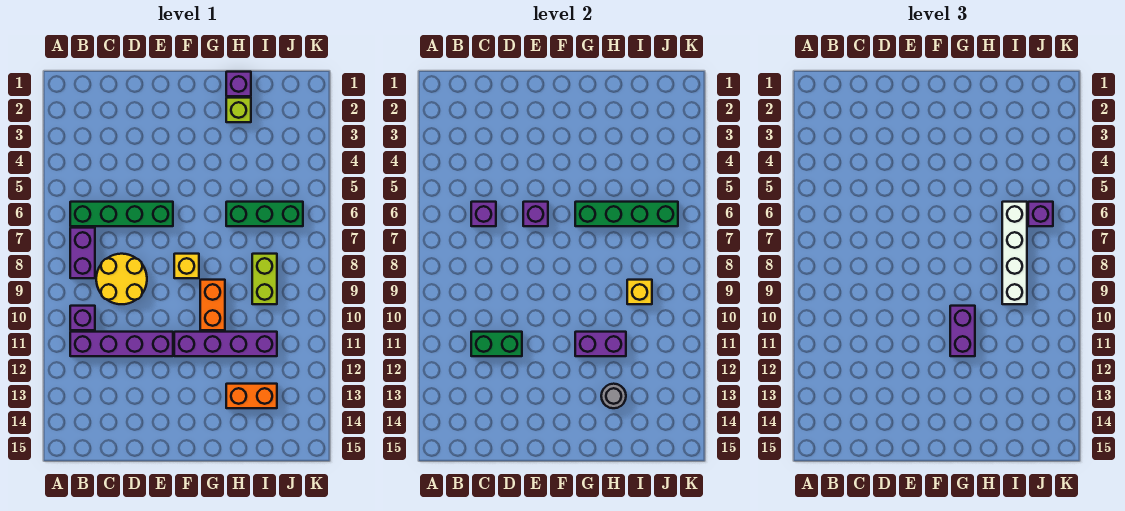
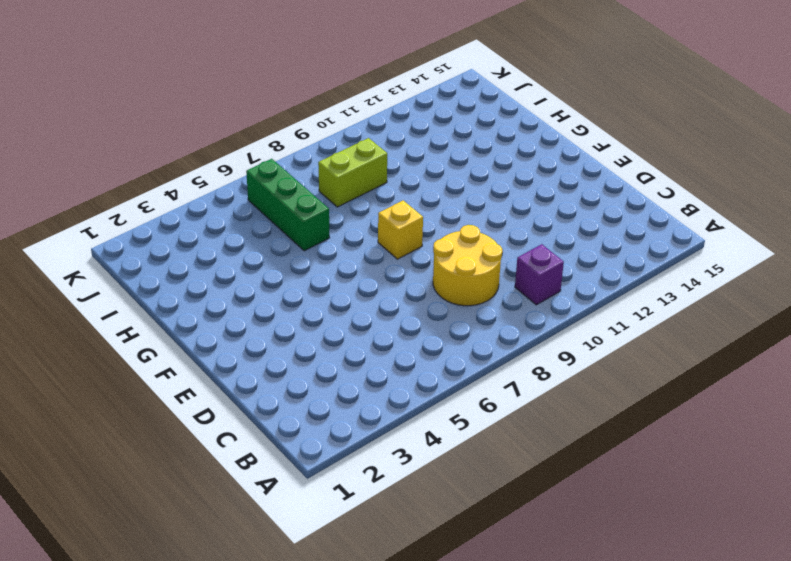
none -> green brick B6:E6 level 1
none -> purple brick B7:B8 level 1
none -> purple brick B11:E11 level 1

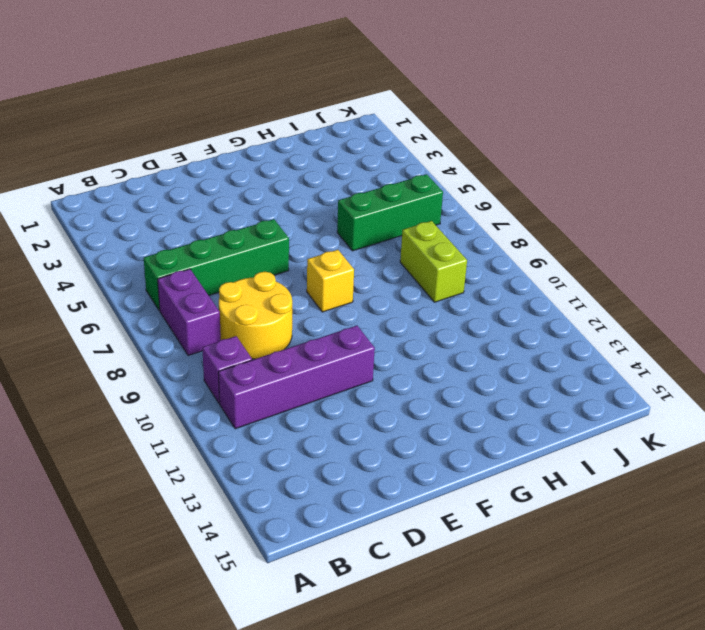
none -> purple brick F11:I11 level 1
none -> orange brick G9:G10 level 1
none -> purple brick H1 level 1

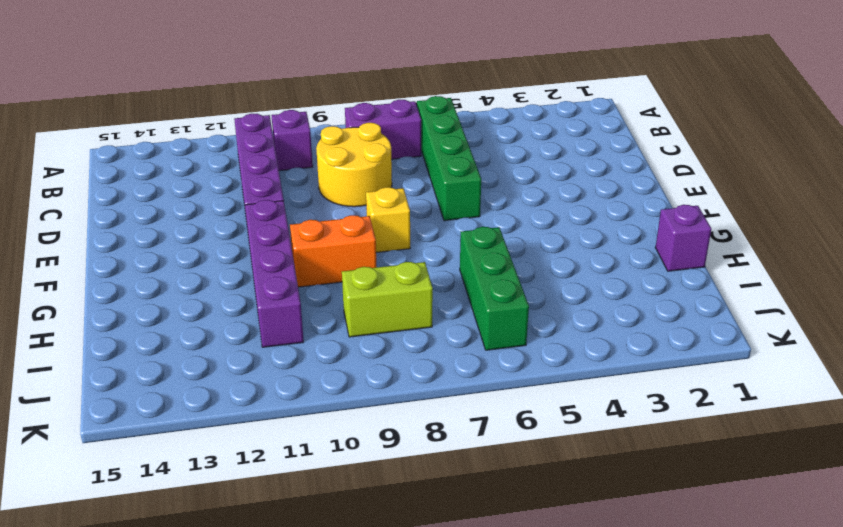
none -> lime brick H2 level 1
none -> orange brick H13:I13 level 1
none -> purple brick C6 level 2

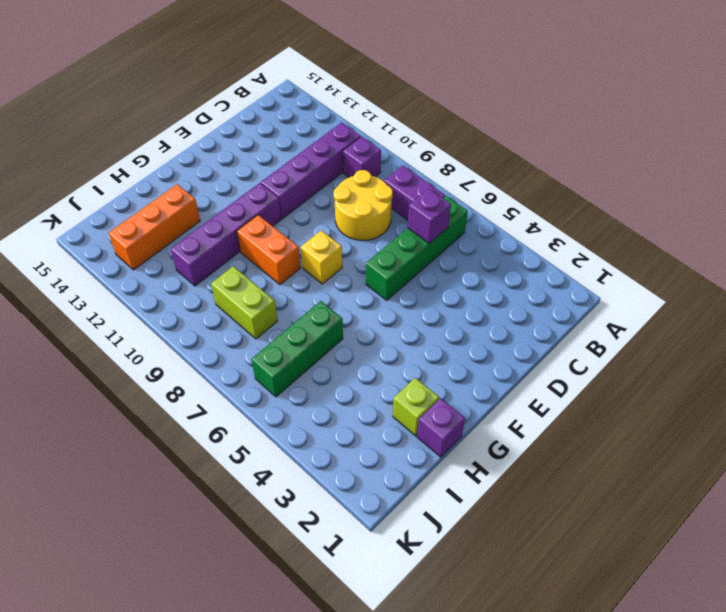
orange brick H13:J13 level 1 -> orange brick H13:I13 level 1
none -> green brick C11:D11 level 2
none -> purple brick E6 level 2
none -> green brick G6:J6 level 2

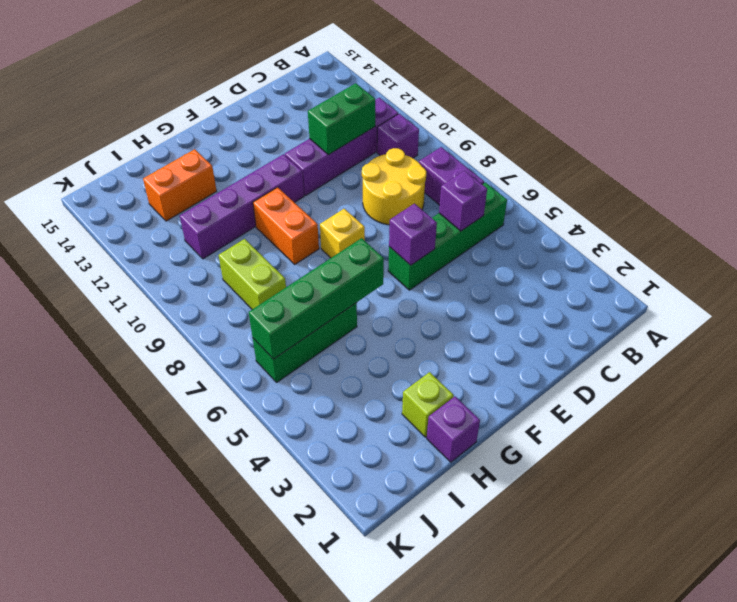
none -> purple brick G11:H11 level 2
none -> grey round brick H13 level 2
none -> yellow brick I9 level 2

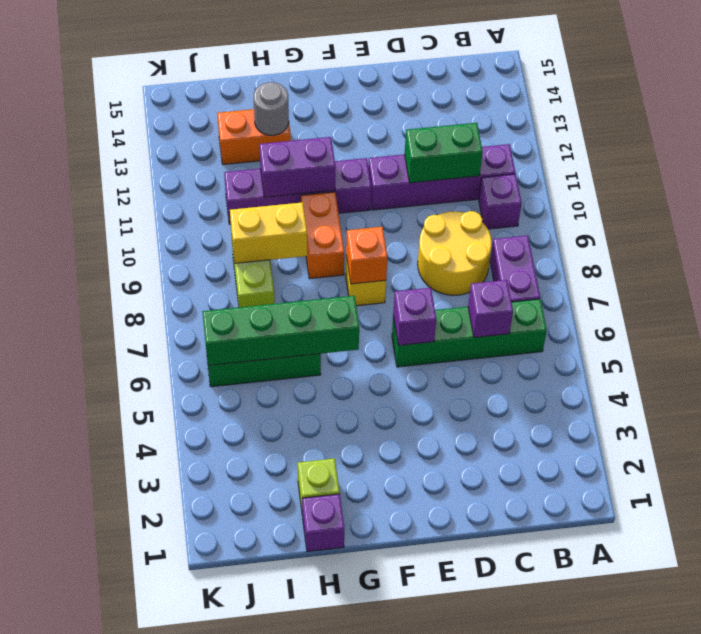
orange brick F8 level 2 -> none
yellow brick H9:I9 level 2 -> yellow brick I9 level 2
none -> purple brick G10:G11 level 3
none -> white brick I6:I9 level 3
none -> purple brick J6 level 3

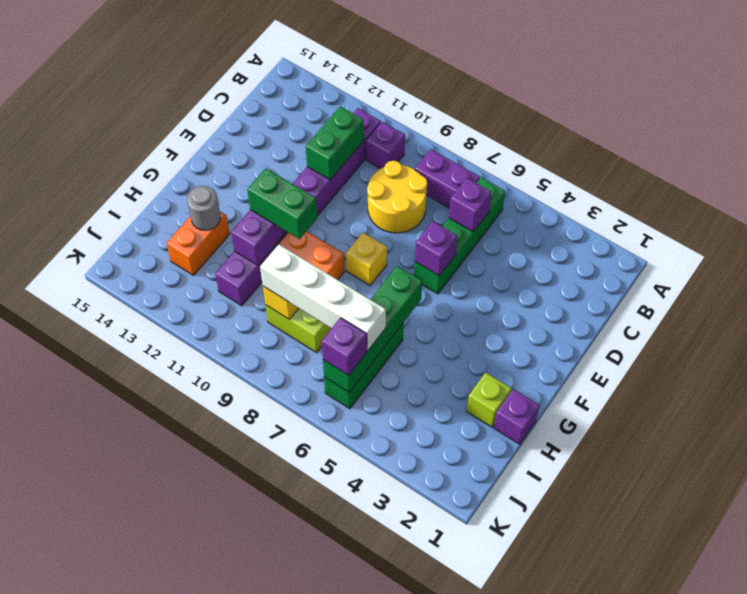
green brick G10:G11 level 3 -> purple brick G10:G11 level 3

